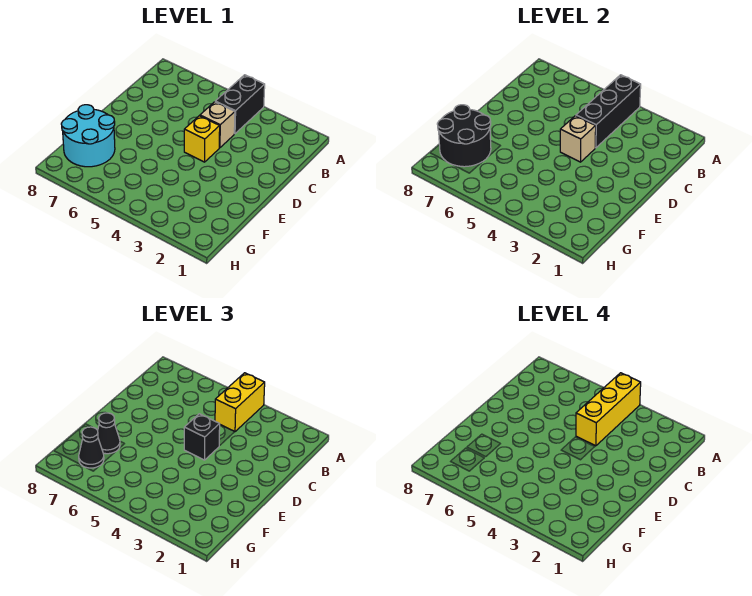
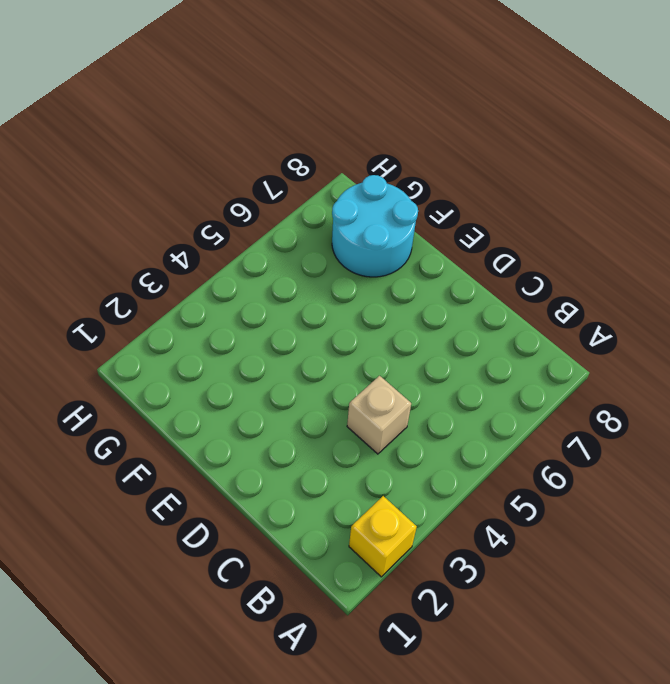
yellow brick A2 level 1 -> yellow brick D4 level 1
none -> black brick A4:B4 level 1
none -> black brick A4:C4 level 2
none -> tan brick D4 level 2

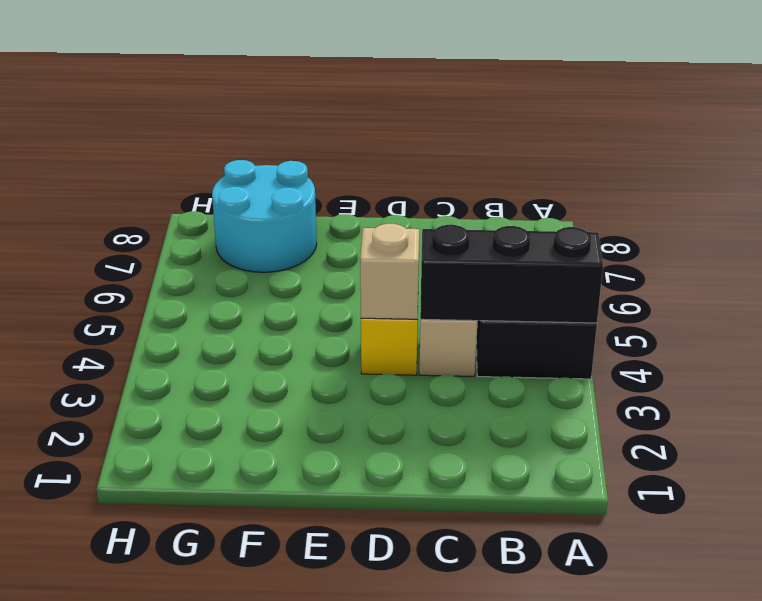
none -> black round brick F7:G8 level 2
none -> yellow brick A4:B4 level 3
none -> black brick D4 level 3

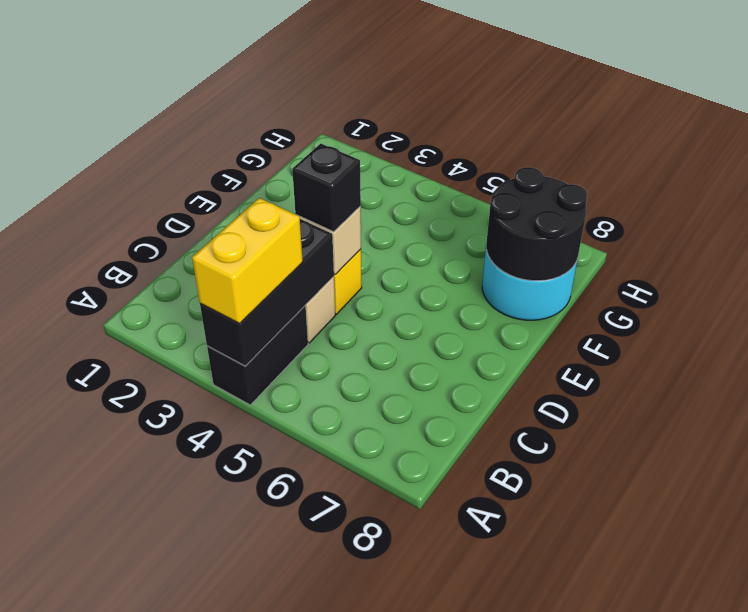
none -> black cone F7 level 3
none -> black cone G7 level 3
none -> yellow brick A4:C4 level 4

